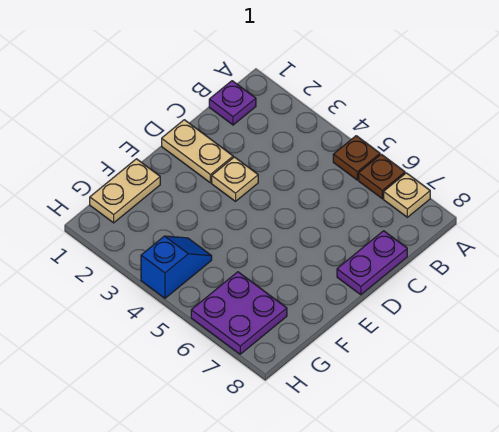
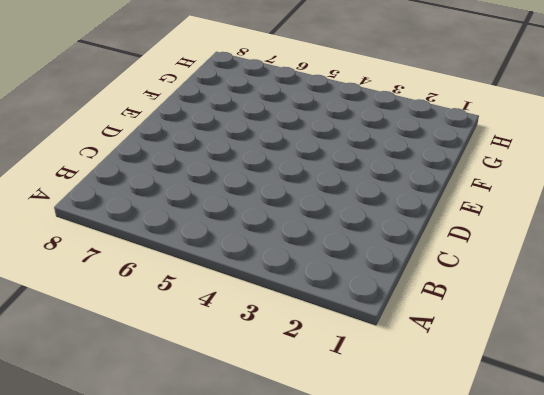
none -> brown plate A5 level 1
none -> brown plate A6 level 1

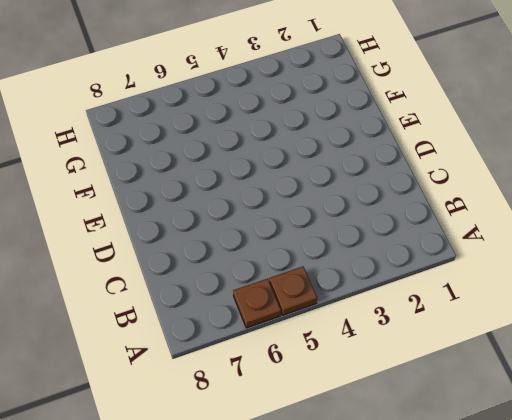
none -> tan plate A7 level 1
none -> purple plate B1 level 1

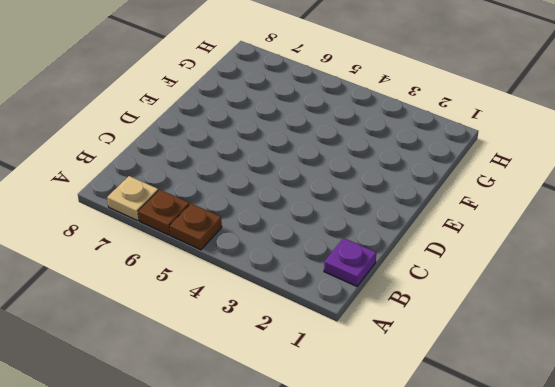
none -> purple plate C8:D8 level 1
none -> tan plate D1:D2 level 1

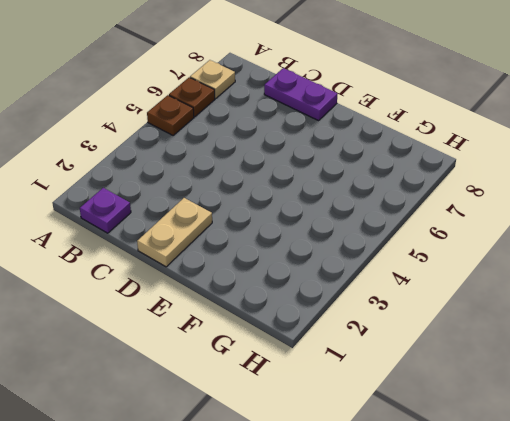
none -> tan plate D3 level 1
none -> tan plate F1:G1 level 1

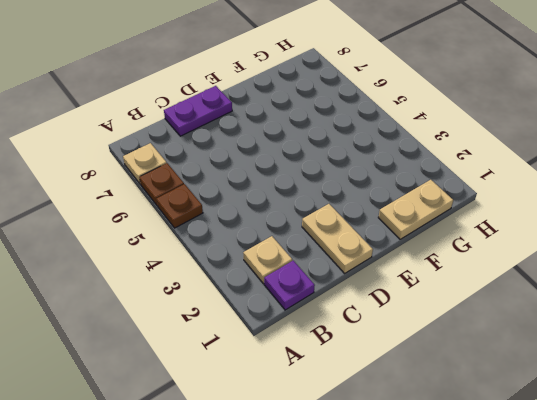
tan plate B2 level 1 -> tan plate D3 level 1
none -> blue slope G4:H4 level 1 top H
none -> purple plate G6:H7 level 1

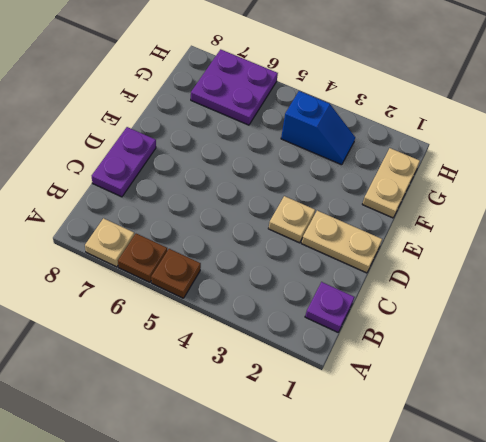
blue slope G3:G4 level 1 top 4 -> blue slope G4:H4 level 1 top H

